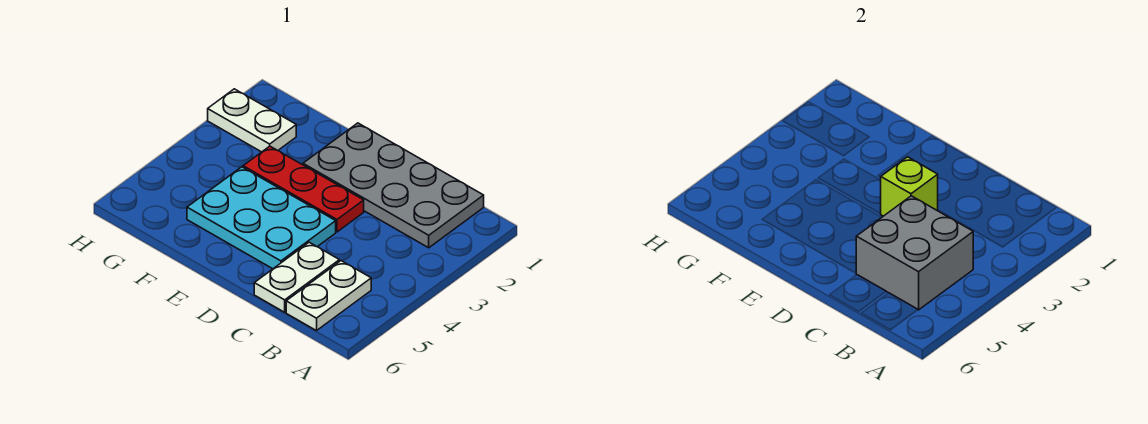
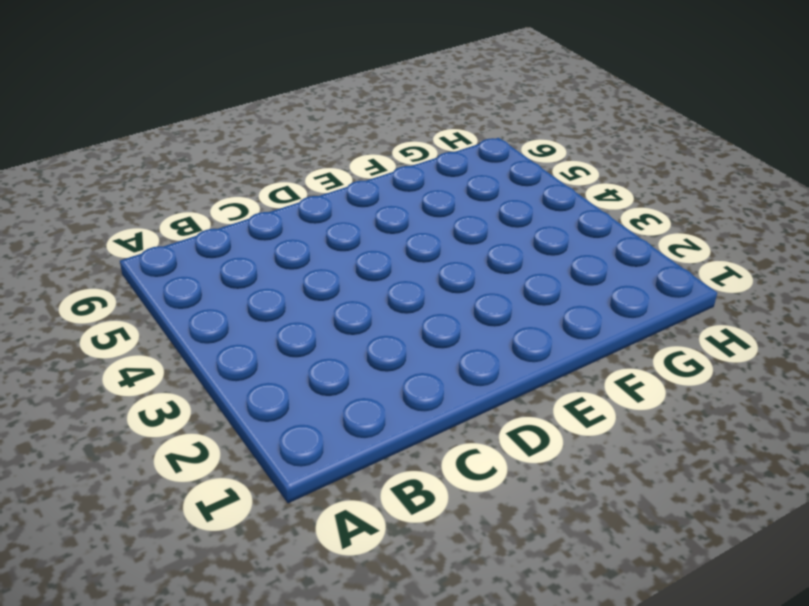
none -> grey plate B1:E2 level 1
none -> white plate B5:B6 level 1

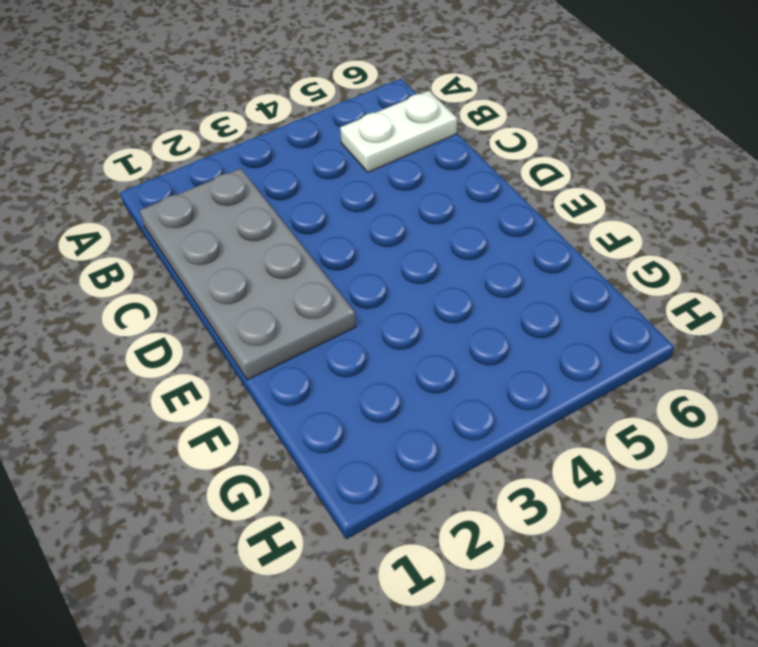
none -> white plate C5:C6 level 1
none -> red plate D3:F3 level 1

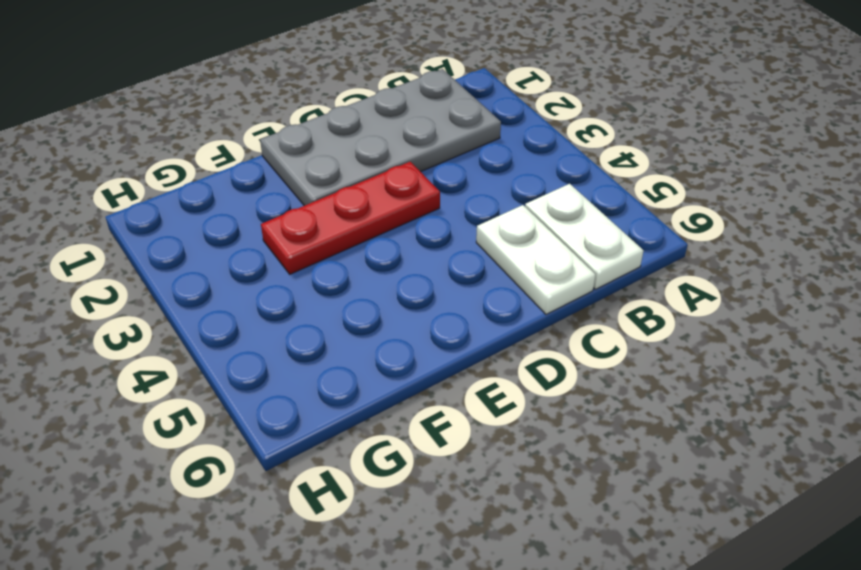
none -> cyan plate D4:F5 level 1
none -> white plate G2:H2 level 1

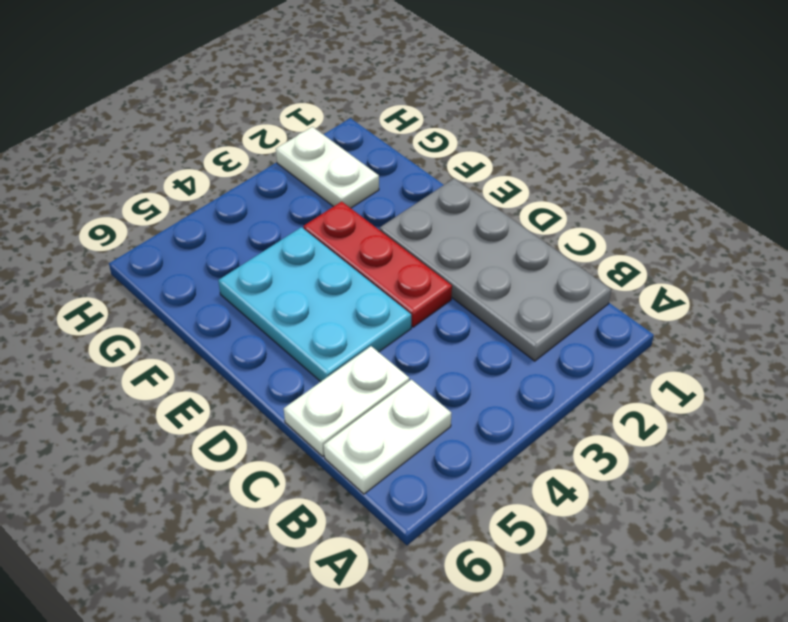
none -> grey brick B4:C5 level 2
none -> lime brick D3 level 2

